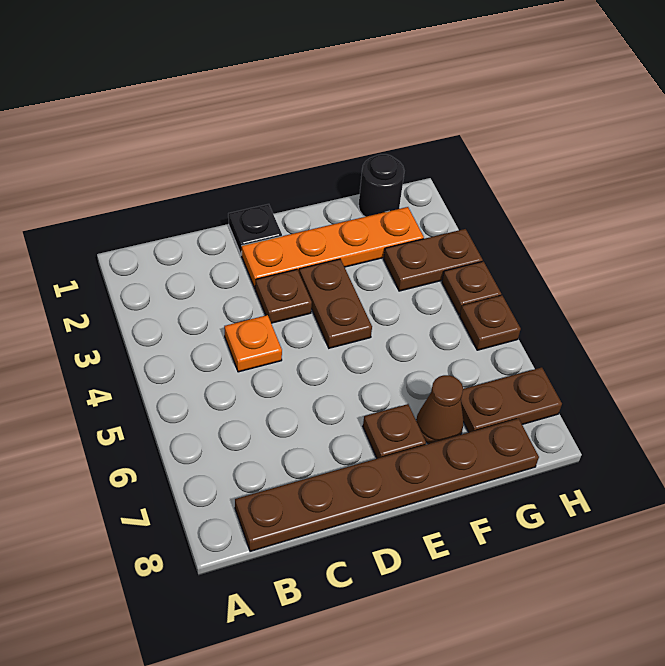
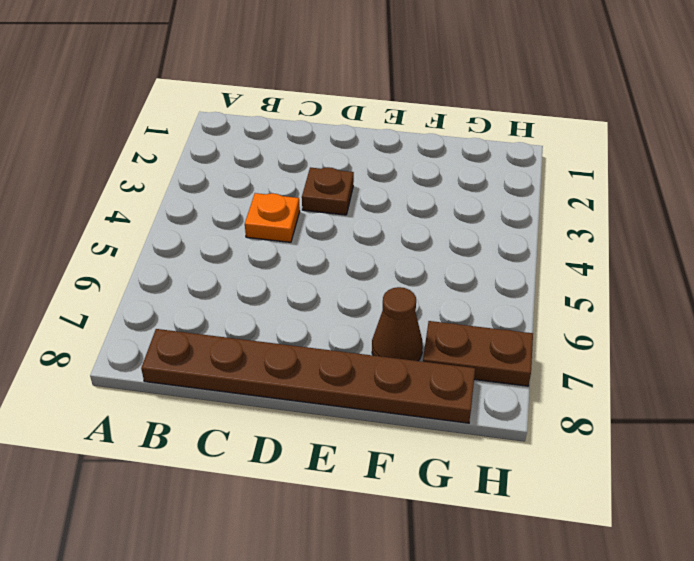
none -> black plate D1 level 1
none -> orange plate D2:G2 level 1
none -> brown plate E3:E4 level 1

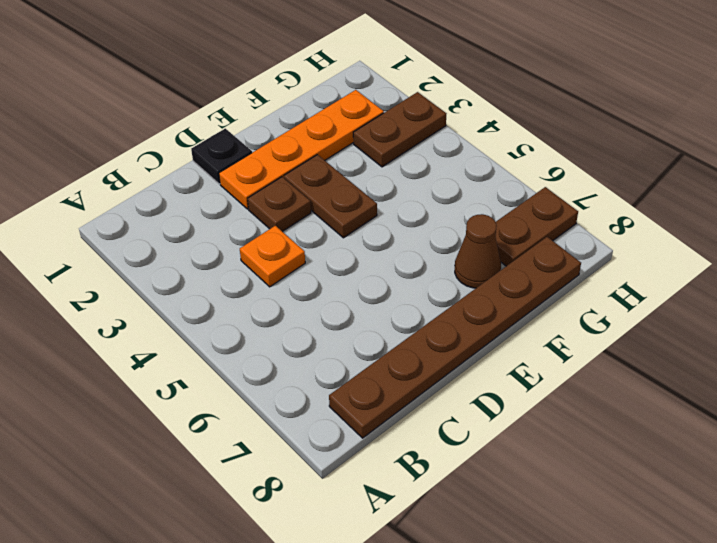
none -> brown plate E7 level 1
none -> black round brick G1 level 1
none -> brown plate H4 level 1

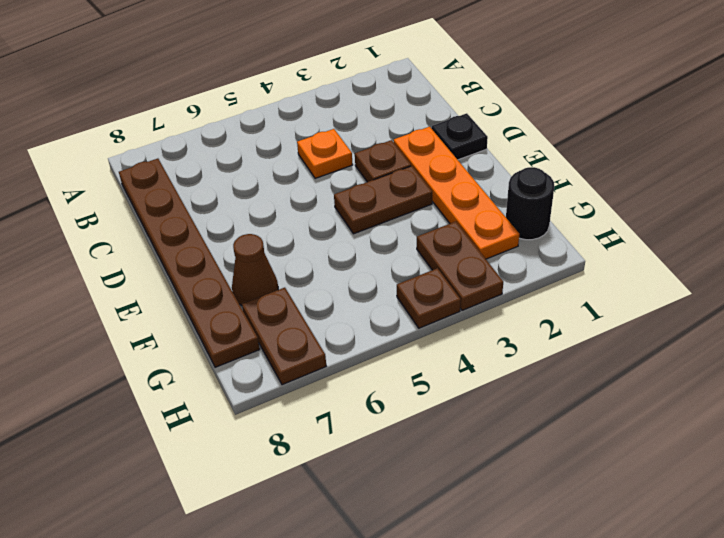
none -> brown plate E7 level 1
none -> brown plate H5 level 1

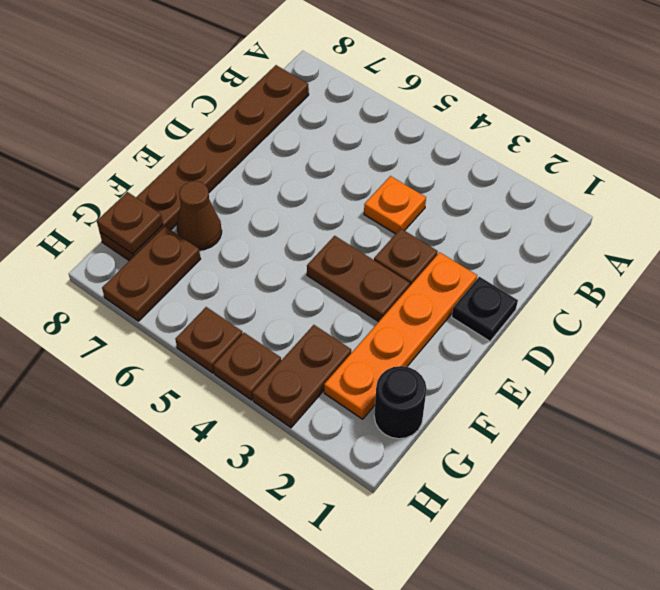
brown plate G8 level 2 -> brown plate E7 level 1

